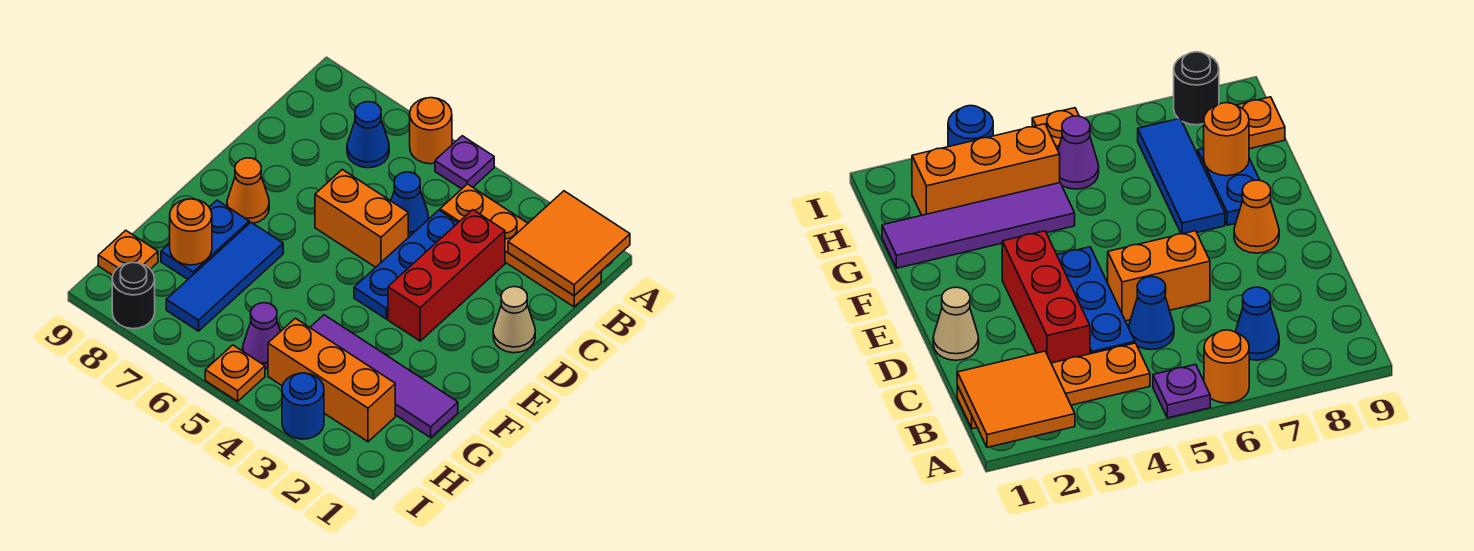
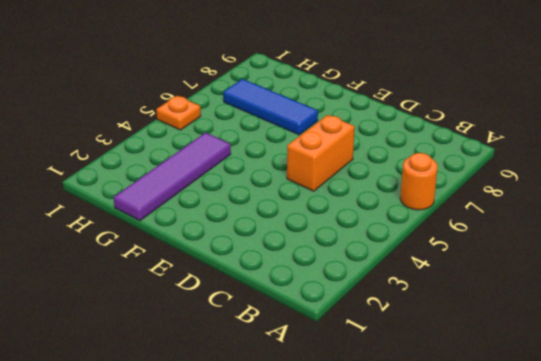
none -> purple plate A5 level 1
none -> orange plate B1:B4 level 1
none -> blue cone B7 level 1

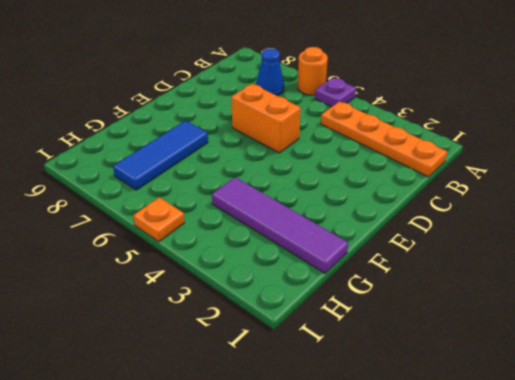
none -> red brick C3:E3 level 1
none -> blue plate C4:E4 level 1
none -> blue cone C5 level 1

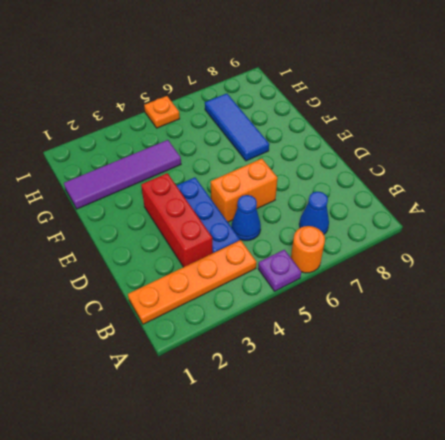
none -> tan cone D1 level 1
none -> orange cone E8 level 1
none -> blue plate F8:G8 level 1

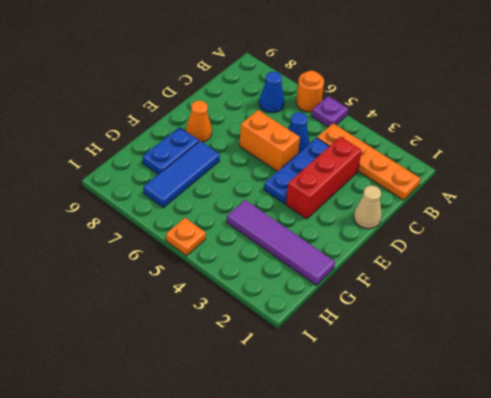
none -> orange brick H2:H4 level 1
none -> purple cone H5 level 1
none -> orange plate H9 level 1

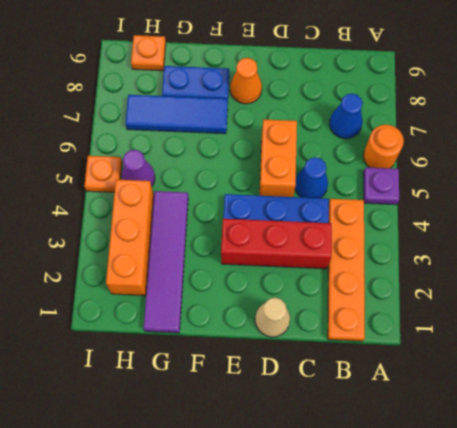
none -> blue round brick I3 level 1
none -> black round brick I8 level 1
none -> orange tile A1:B2 level 2

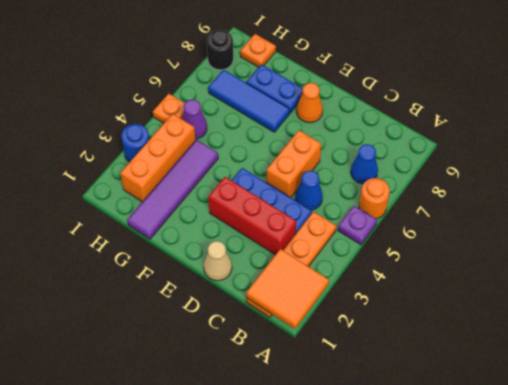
none -> orange round brick G8 level 2

